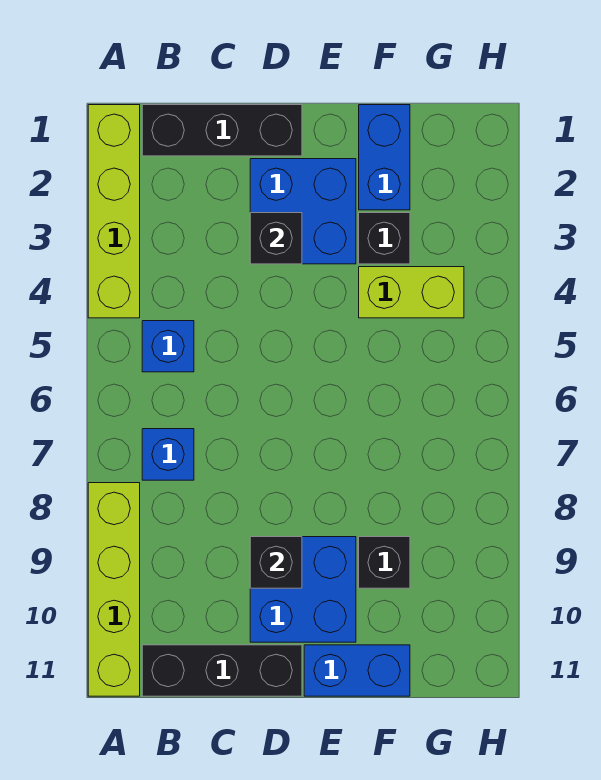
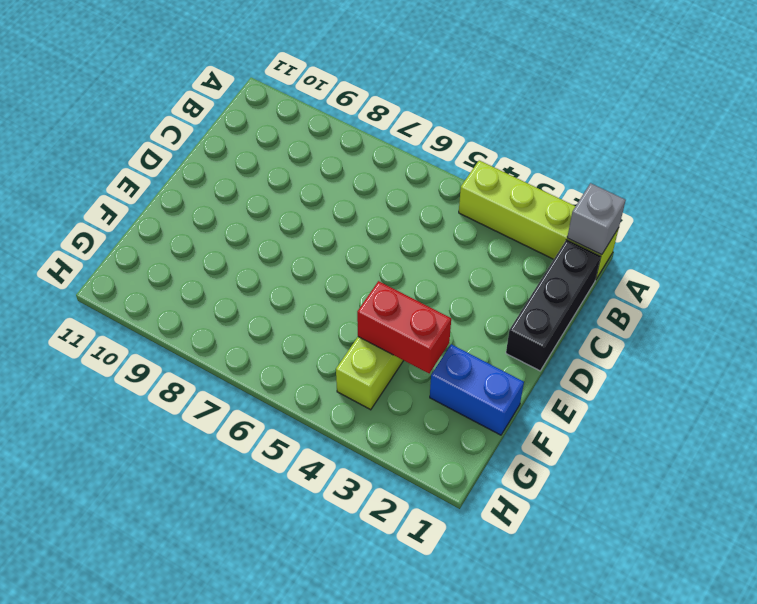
grey brick A1 level 2 -> none
red brick F3:F4 level 2 -> none
none -> lime brick A8:A11 level 1
none -> blue brick B5 level 1
none -> blue brick B7 level 1

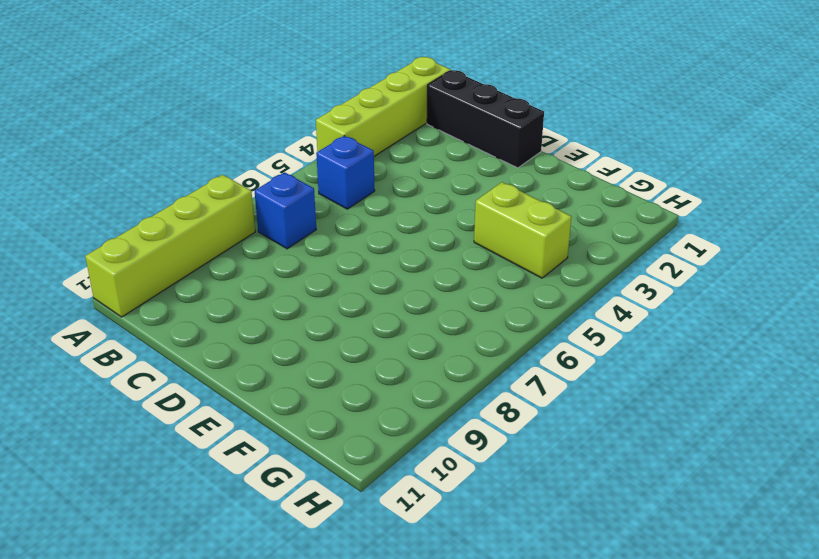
none -> black brick B11:D11 level 1
none -> blue brick D2:E3 level 1
none -> blue brick D9:E10 level 1

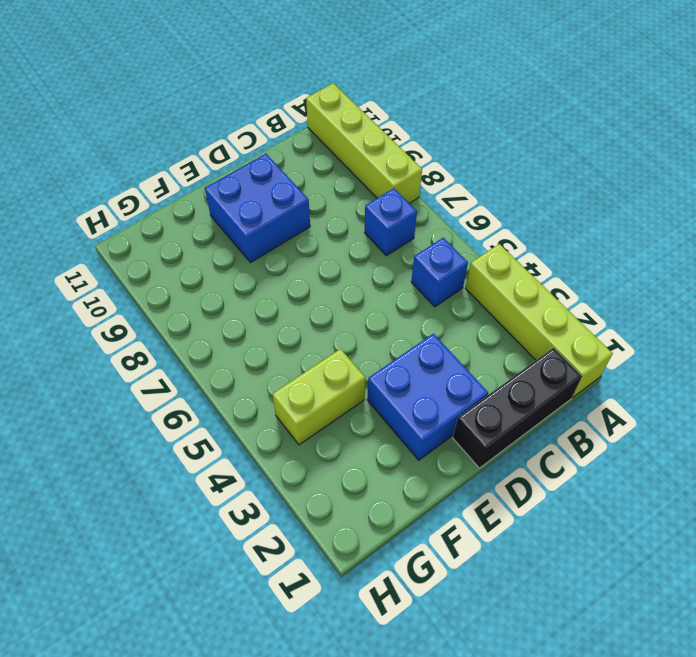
none -> black brick B11:D11 level 1
none -> blue brick E11:F11 level 1
none -> blue brick F1:F2 level 1

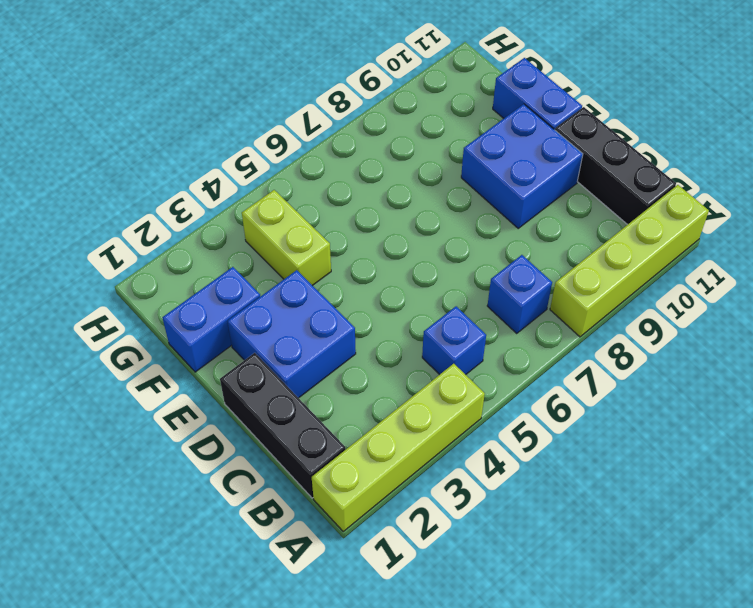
none -> black brick F3 level 1
none -> black brick F9 level 1
none -> black brick D3 level 2

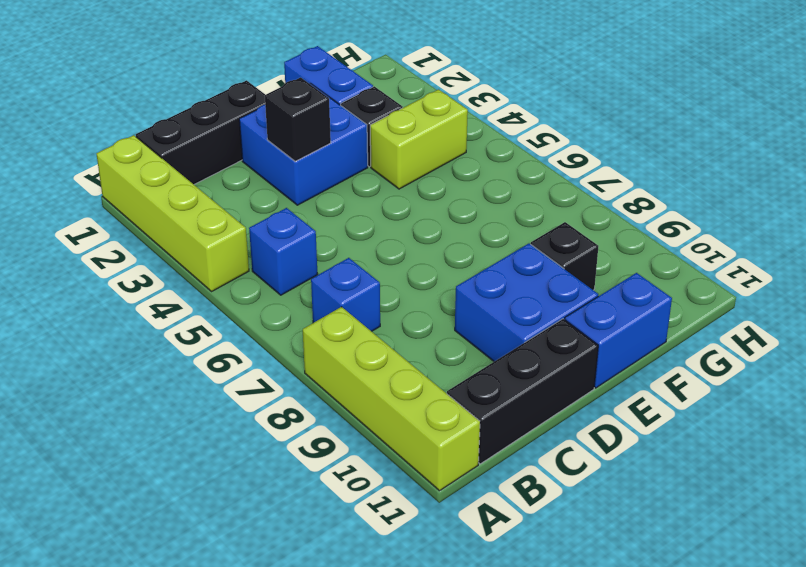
none -> black brick D9 level 2

